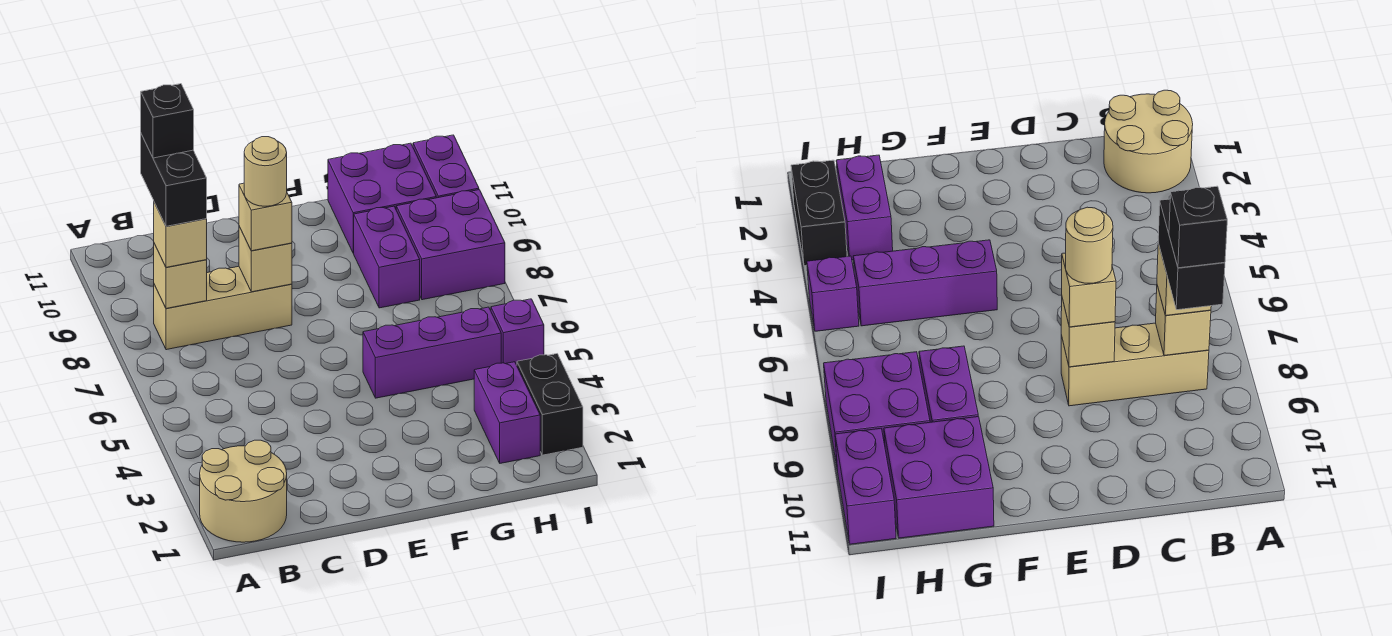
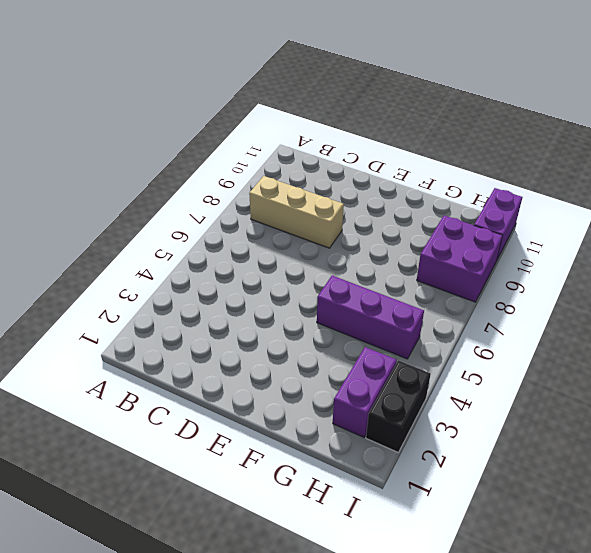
none -> tan round brick A1:B2 level 1
none -> purple brick G8:G9 level 1
none -> purple brick G10:H11 level 1

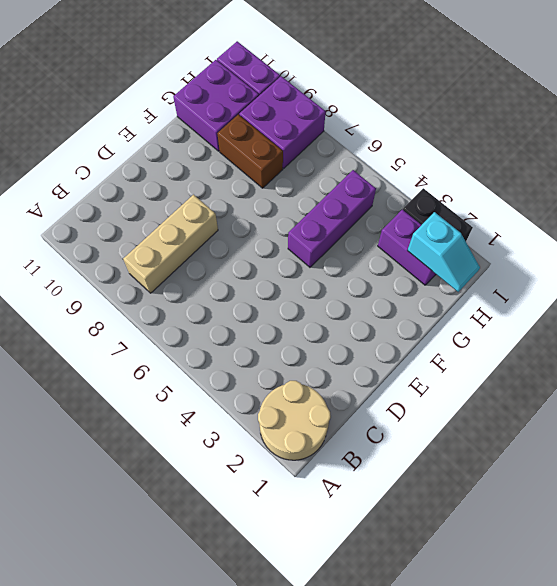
brown brick G8:G9 level 1 -> purple brick G8:G9 level 1
cyan slope H1:H2 level 2 top 2 -> none
none -> purple brick I5 level 1
none -> tan brick B8 level 2
none -> tan brick D8 level 2

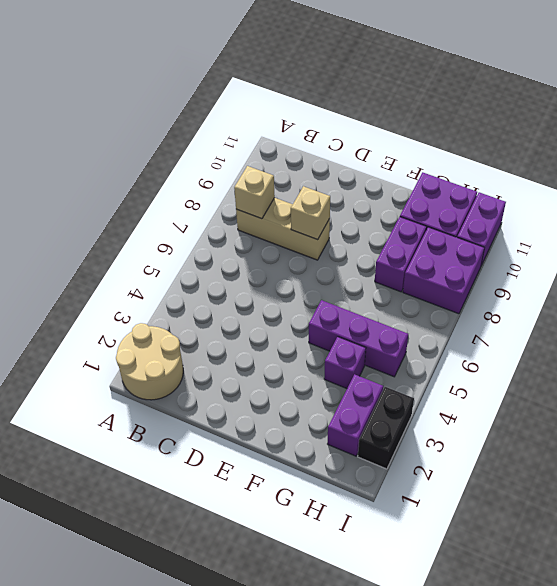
purple brick G4 level 1 -> purple brick I5 level 1
none -> tan brick B8 level 3
none -> tan brick D8 level 3
none -> black brick B8:B9 level 4

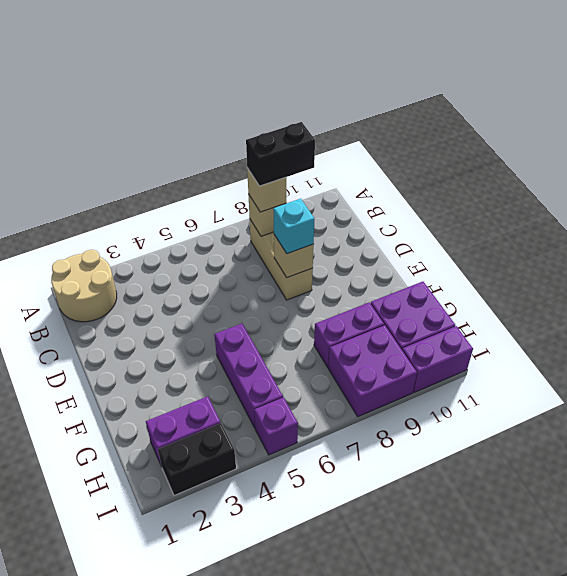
cyan brick D8 level 3 -> tan brick D8 level 3
none -> tan round brick D8 level 4
none -> black brick B9 level 5

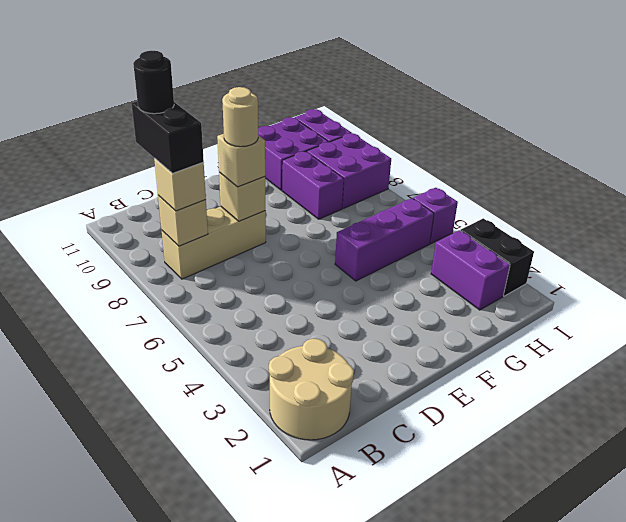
black round brick B9 level 5 -> black brick B9 level 5

